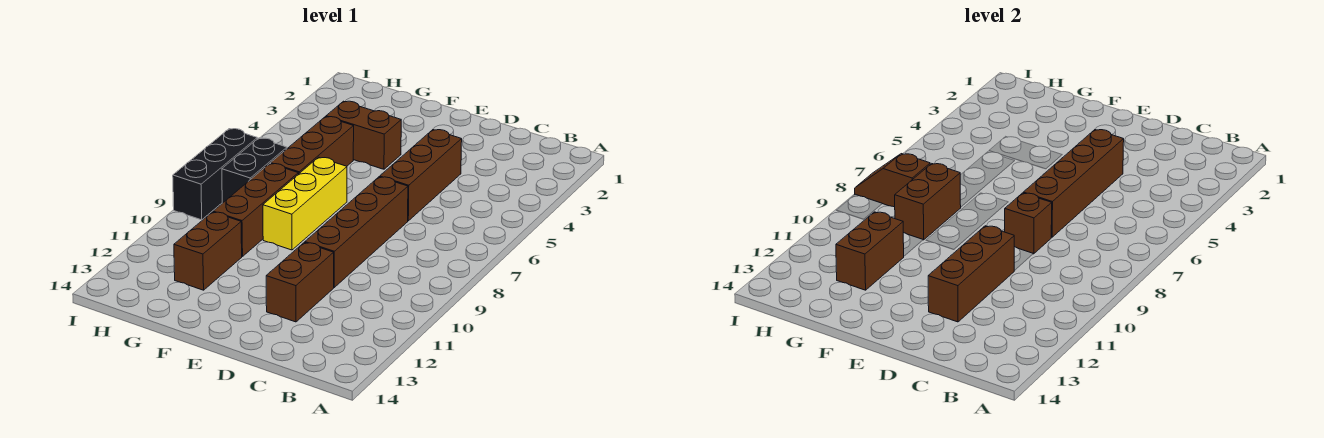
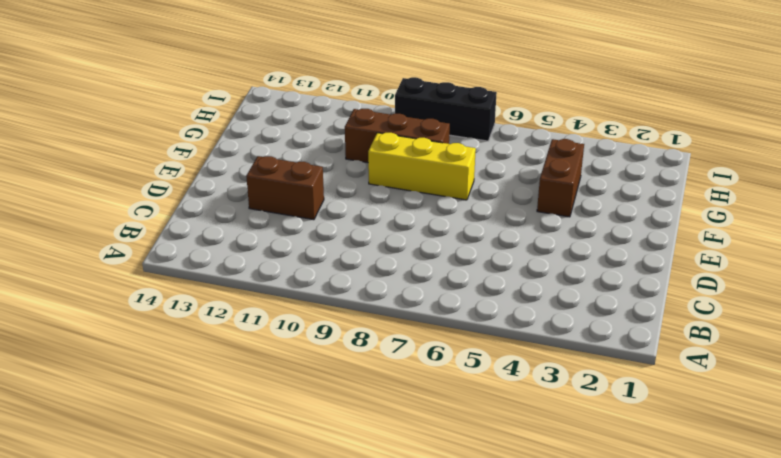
none -> brown brick D4:D6 level 1
none -> brown brick D7:D10 level 1
none -> brown brick G5:G7 level 1

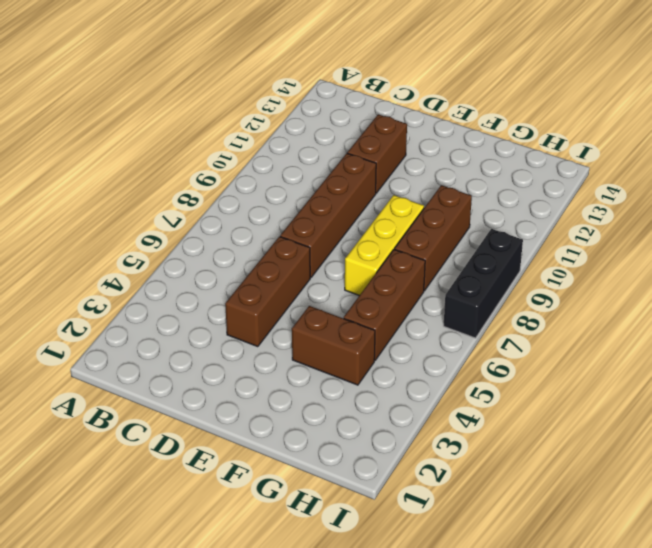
none -> brown brick G11:G12 level 1
none -> black brick H7:H8 level 1
none -> brown brick D4:D7 level 2

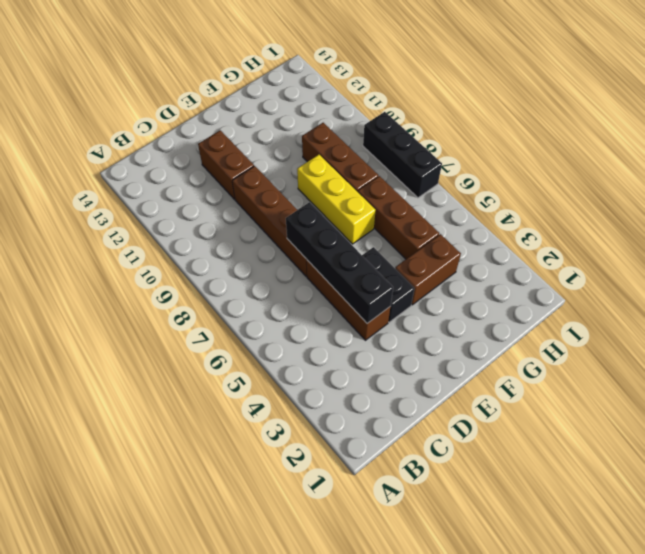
black brick D4:D7 level 2 -> brown brick D4:D7 level 2
black brick E4:E5 level 1 -> black brick H7:H8 level 1
none -> brown brick G11:G12 level 1
none -> brown brick D8 level 2
none -> brown brick D10:D12 level 2

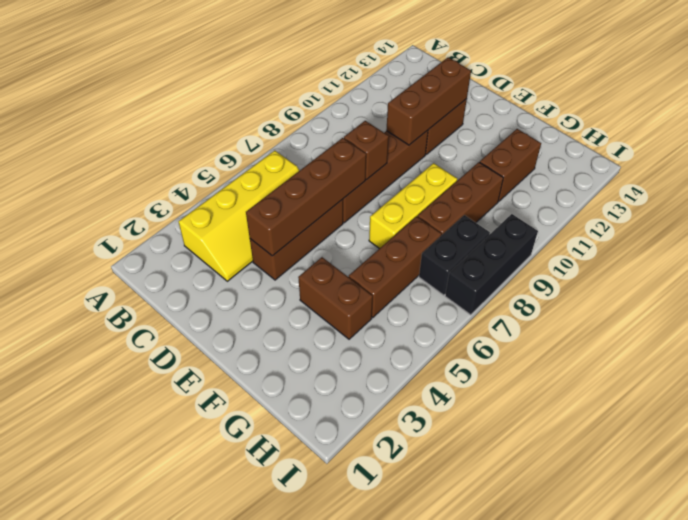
yellow slope B3:C6 level 1 top B -> none
none -> brown brick G8:G9 level 2
none -> brown brick G11:G12 level 2
none -> brown slope H8:I8 level 2 top H

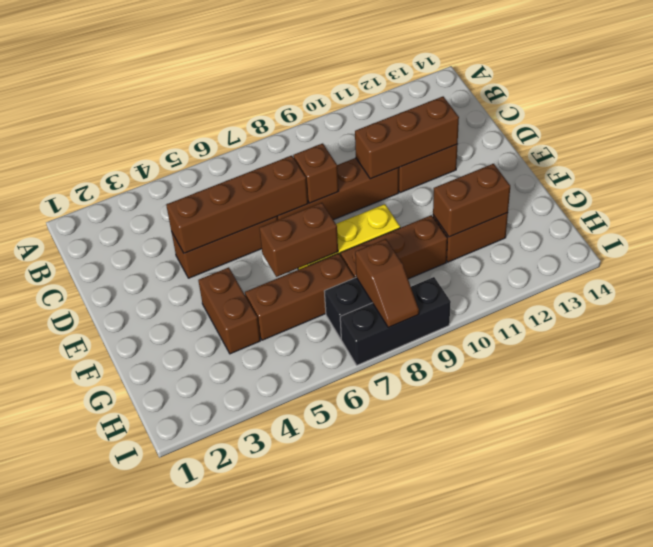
brown brick F6:F7 level 2 -> brown brick G8:G9 level 2

